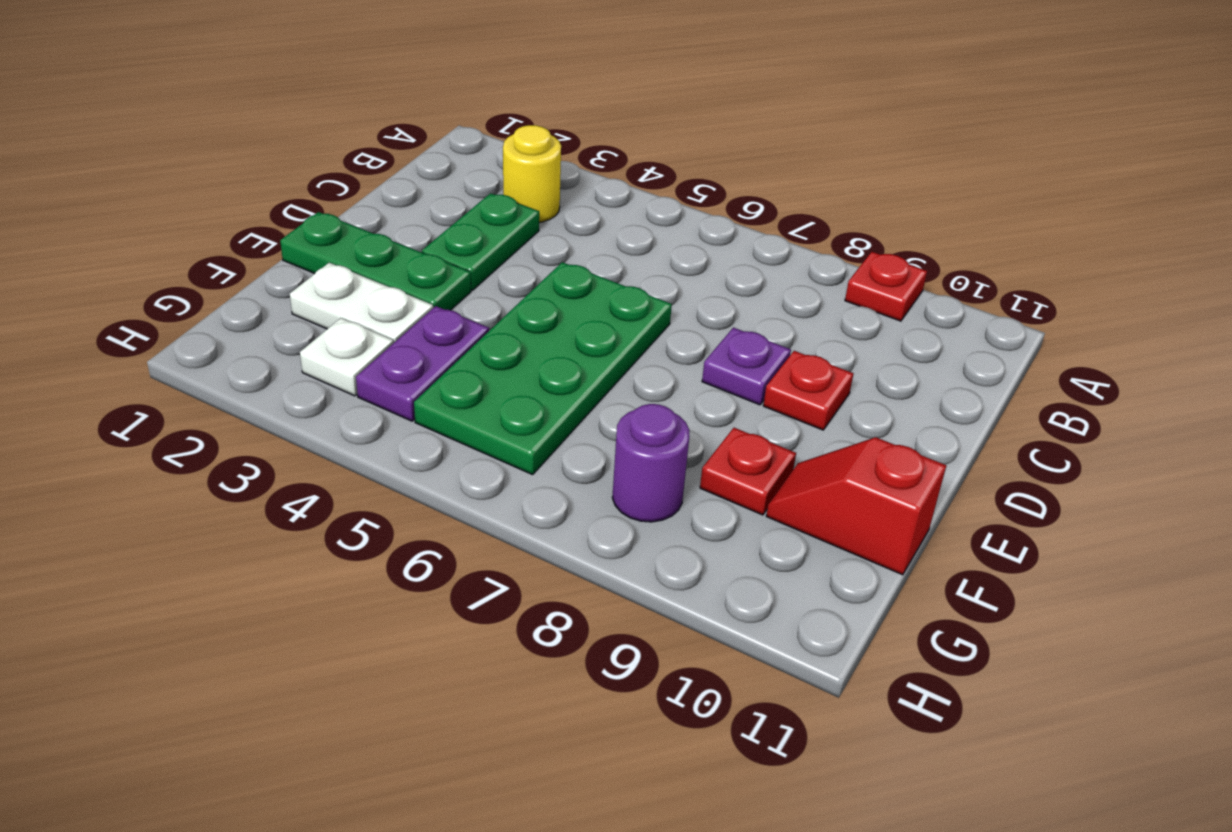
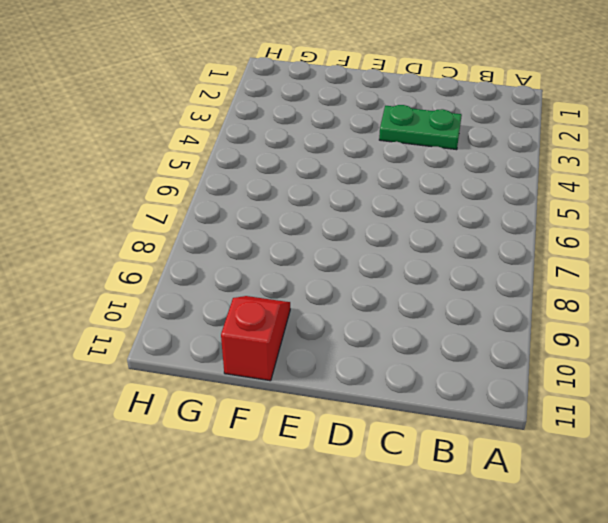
none -> red plate A9 level 1
none -> yellow round brick B3 level 1
none -> green plate D5:G6 level 1

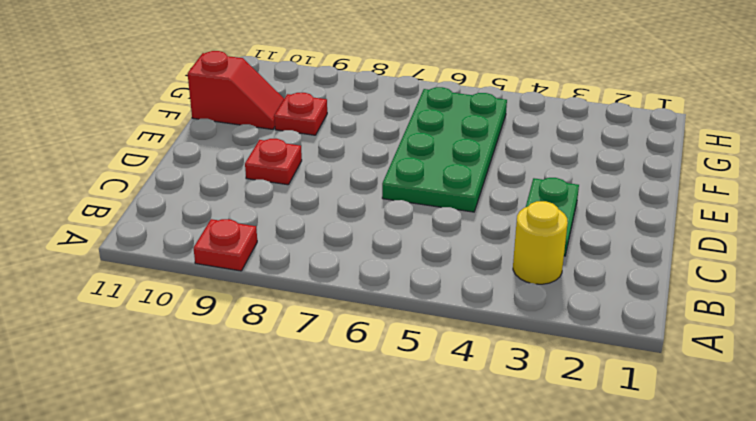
none -> purple plate D8 level 1
none -> green plate E1:E3 level 1
none -> white plate F2:F3 level 1

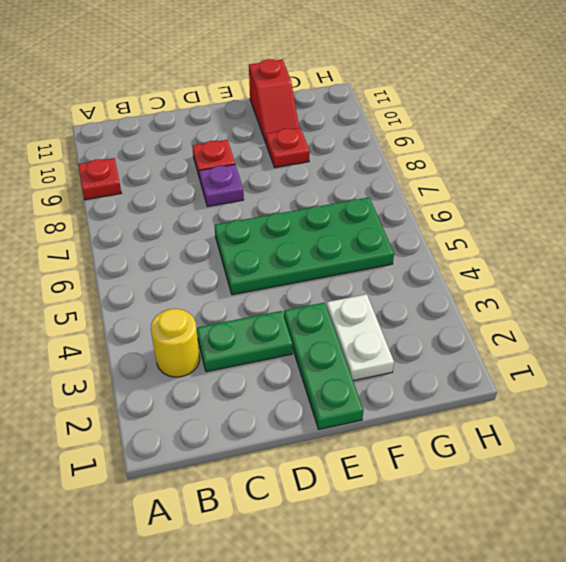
none -> purple plate F4:G4 level 1
none -> white plate G3 level 1
none -> purple round brick G8 level 1

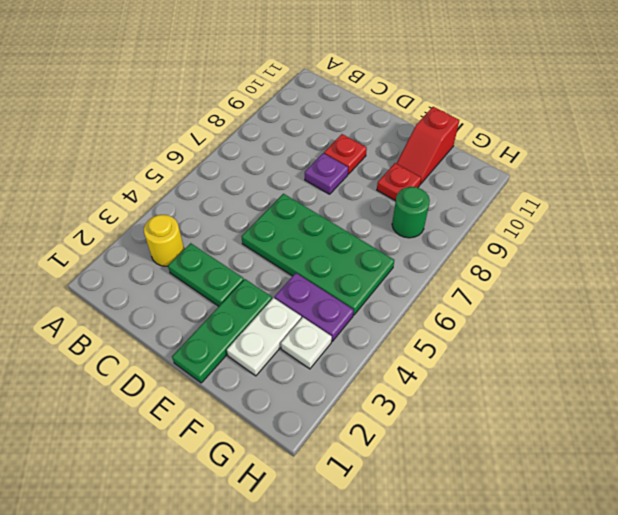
green round brick G8 level 1 -> purple round brick G8 level 1
none -> red plate A9 level 1

